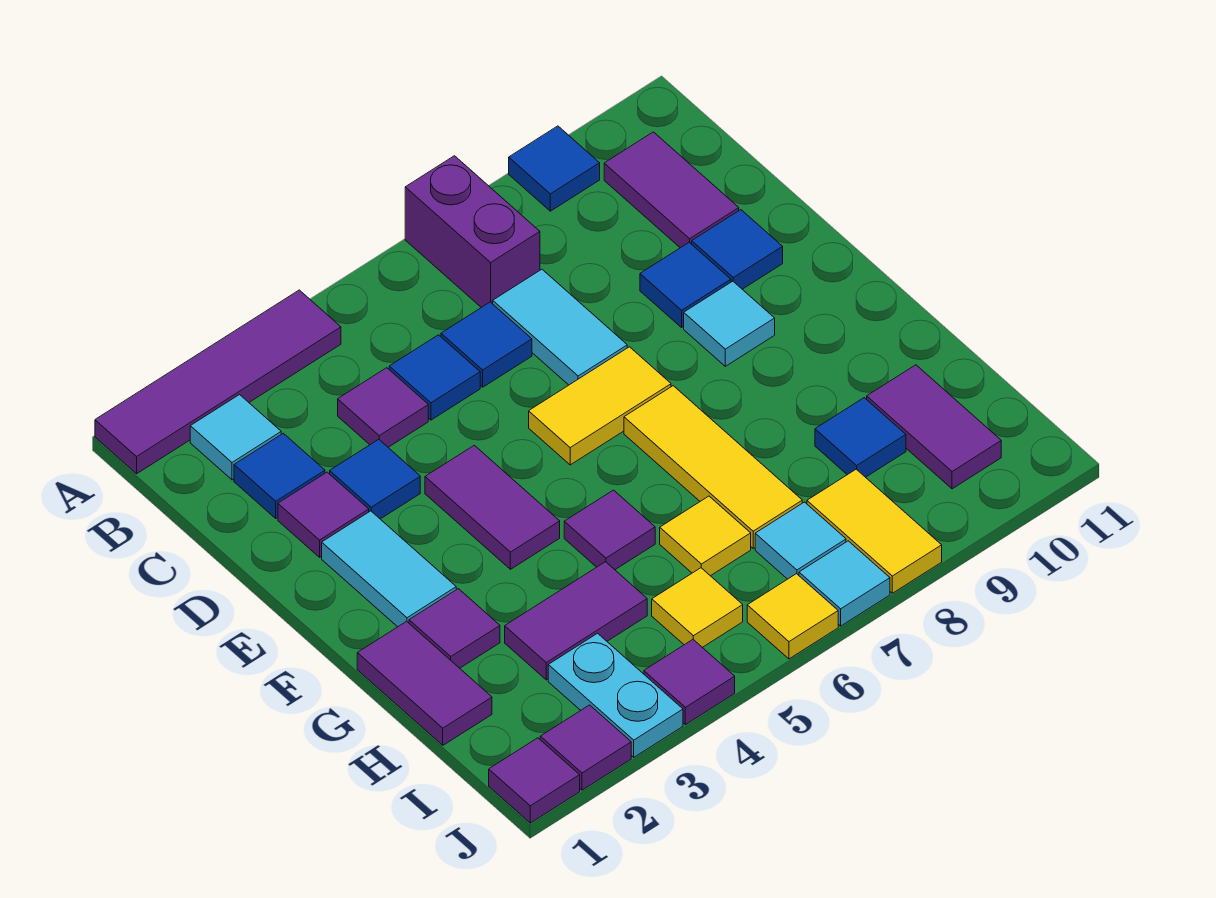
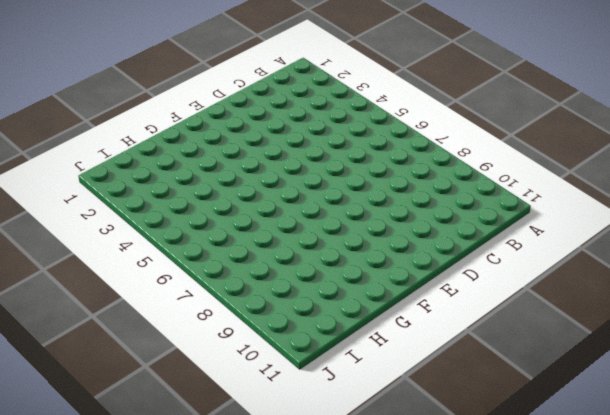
none -> purple tile A1:A4 level 1
none -> purple brick A7:B7 level 1
none -> blue tile A9 level 1
none -> cyan tile B2 level 1

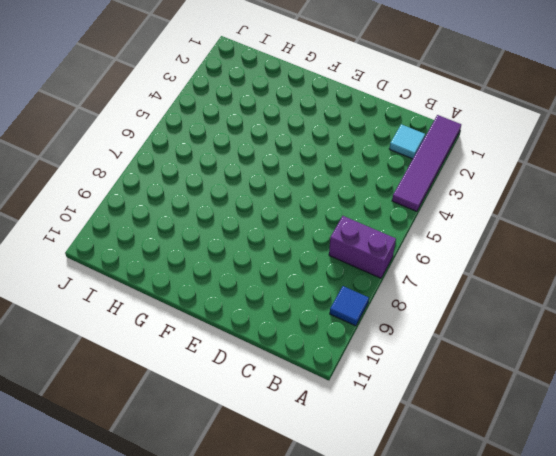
none -> purple tile B10:C10 level 1
none -> blue tile C2 level 1
none -> purple tile C4 level 1
none -> blue tile C5 level 1

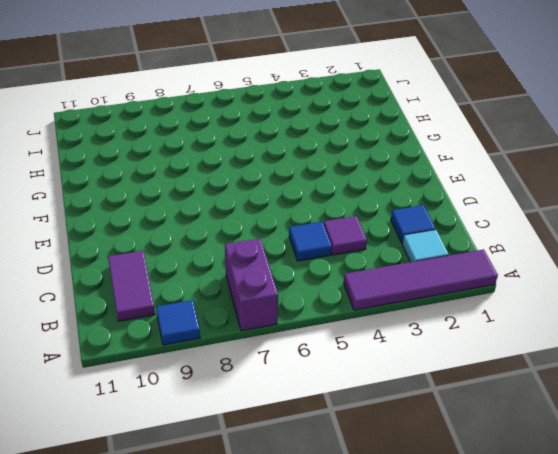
none -> blue tile C6 level 1
none -> cyan tile C7:D7 level 1
none -> purple tile D2 level 1
none -> blue tile D3 level 1

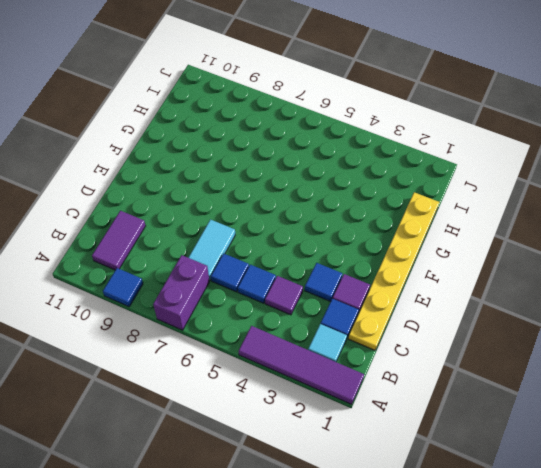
yellow plate C1:H1 level 1 -> purple tile G1:H1 level 1
none -> blue tile D9 level 1
none -> blue tile D10 level 1
none -> cyan tile E2:F2 level 1
none -> purple tile E4:F4 level 1

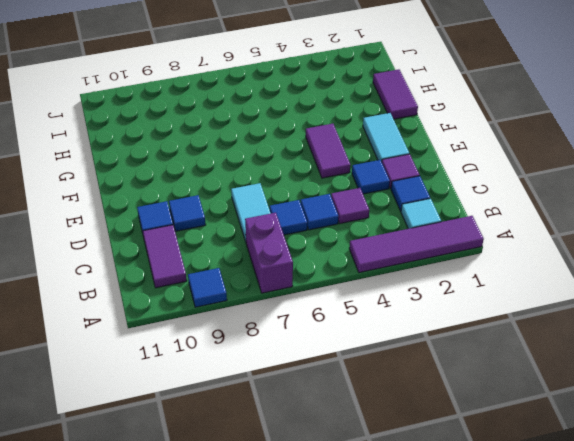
none -> yellow tile E6:E7 level 1
none -> cyan tile E9 level 1
none -> yellow tile F7:H7 level 1
none -> purple tile G2 level 1

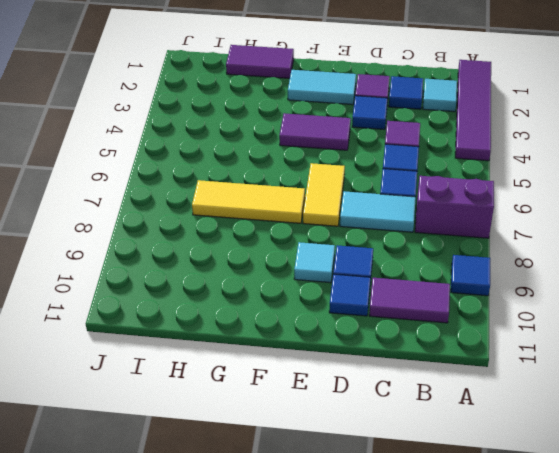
none -> purple tile G2 level 1
none -> purple tile G5 level 1
none -> purple tile H3:H4 level 1
none -> yellow tile H6 level 1

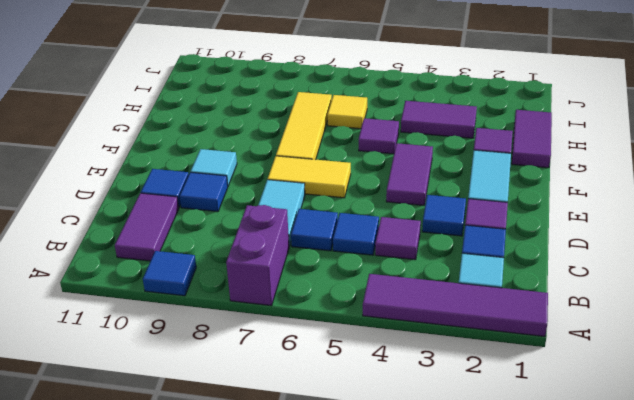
none -> blue tile H9 level 1
none -> purple tile H10:I10 level 1
none -> cyan plate I3:J3 level 1
none -> yellow tile I5 level 1

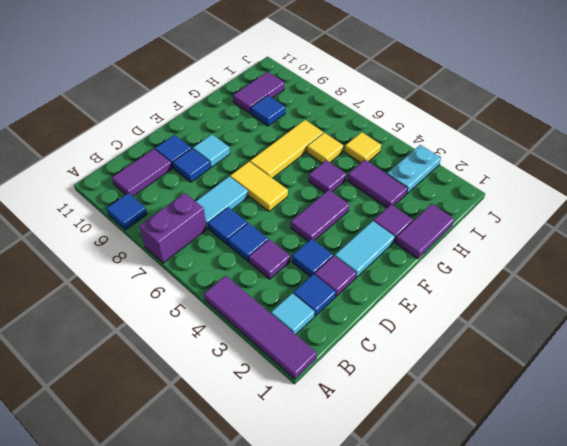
none -> cyan tile I7 level 1
none -> yellow tile I8:J8 level 1
none -> purple tile J1 level 1
none -> purple tile J2 level 1

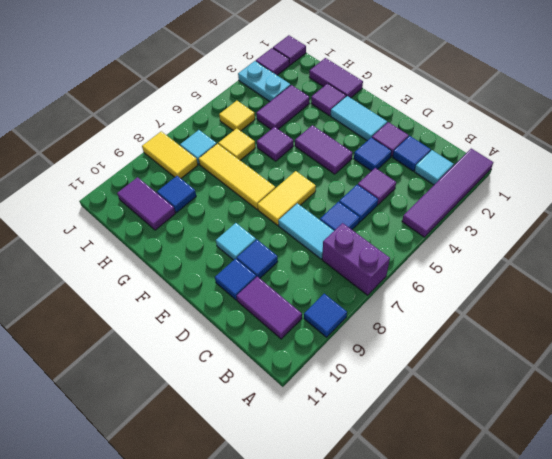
none -> purple tile J4 level 1
none -> yellow tile J6 level 1
none -> cyan tile J7 level 1

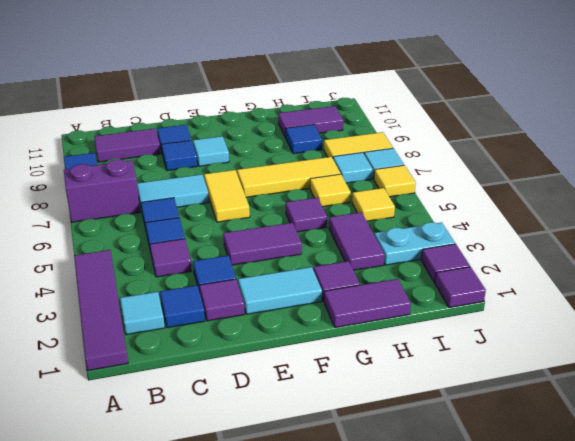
none -> purple tile J4 level 1

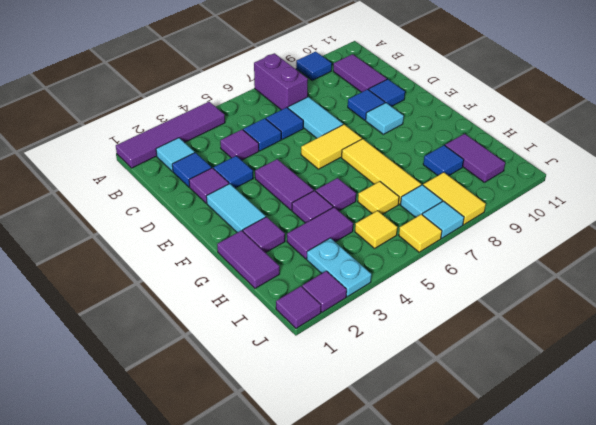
purple tile G4 level 1 -> purple tile J4 level 1

